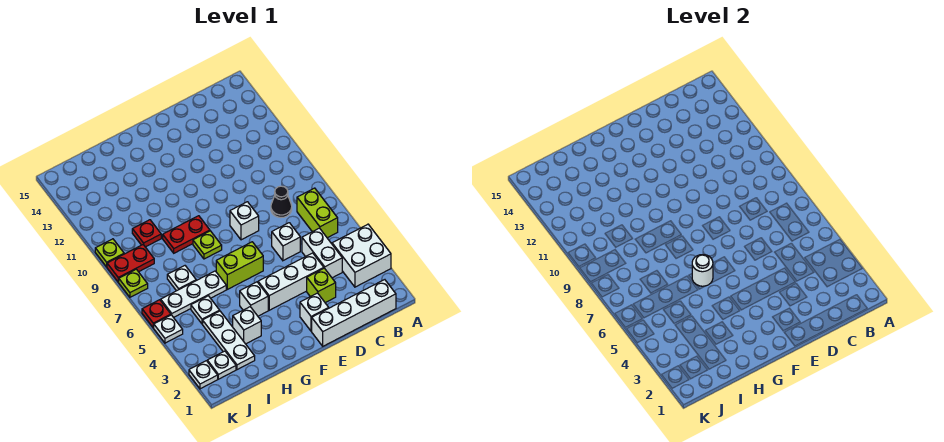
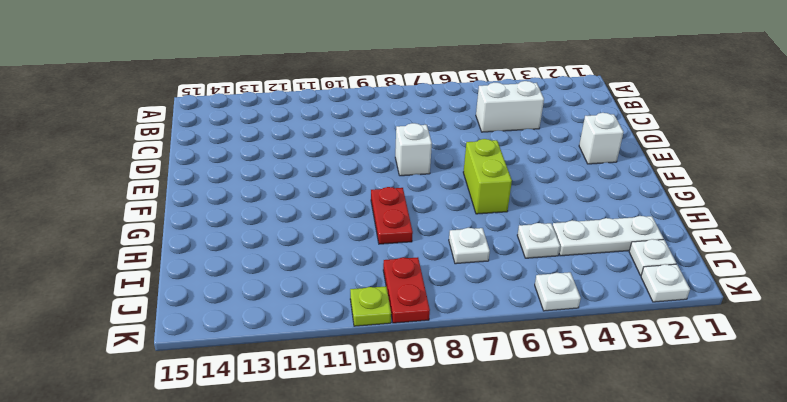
none -> white brick A3:B4 level 1
none -> white brick B1:E1 level 1
none -> lime brick B6:B7 level 1

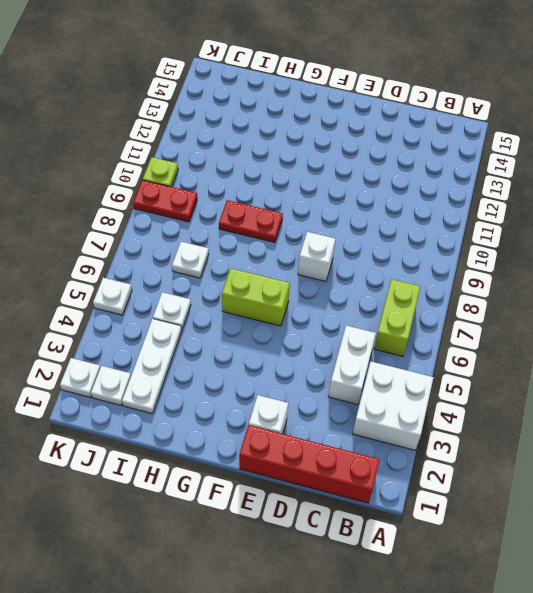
red brick B1:E1 level 1 -> white brick B1:E1 level 1
none -> black cone C8 level 1
none -> lime brick D3 level 1
none -> white brick D4:F4 level 1

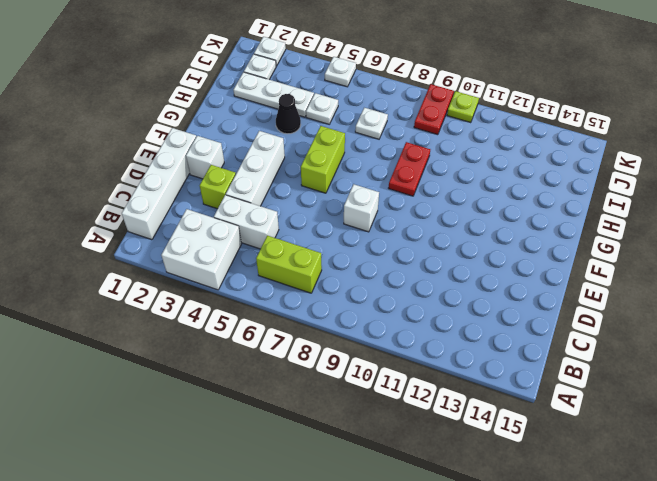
black cone H4 level 1 -> black cone C8 level 1
none -> white brick D6 level 1
none -> white brick G4 level 1
none -> lime plate G8 level 1

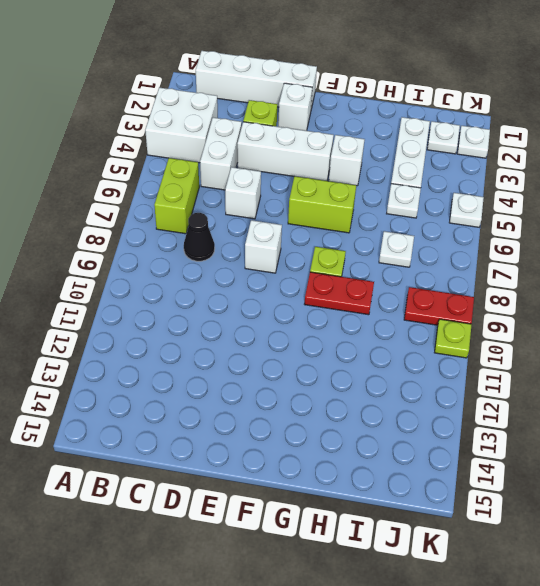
none -> white brick H3 level 1
none -> white plate H6:J6 level 1
none -> red plate I10 level 1

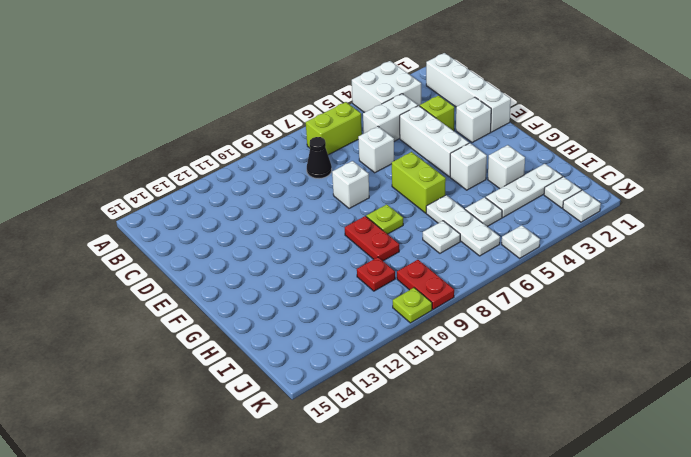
none -> red plate K6 level 1
none -> lime plate K8 level 1
none -> white round brick G6 level 2

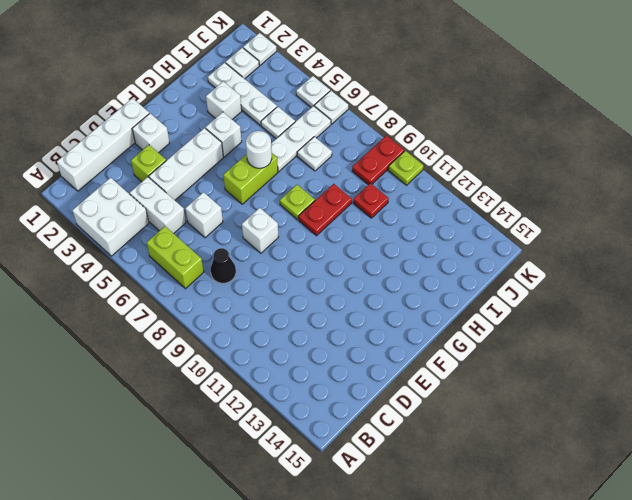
white plate K6 level 1 -> red plate K6 level 1
none -> lime plate K8 level 1

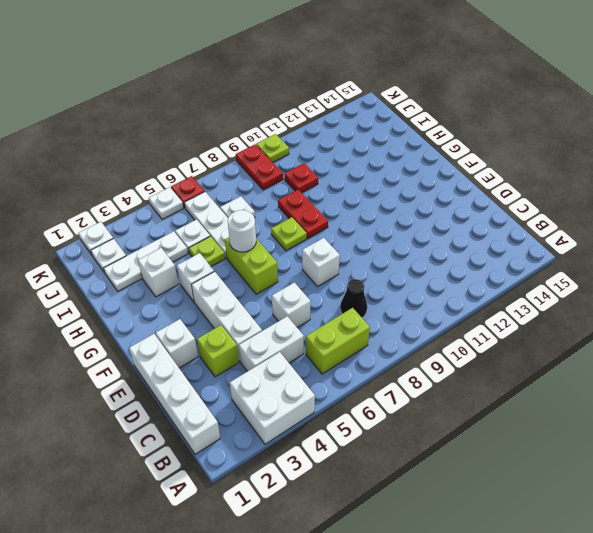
lime plate H5 level 1 -> lime plate K8 level 1

